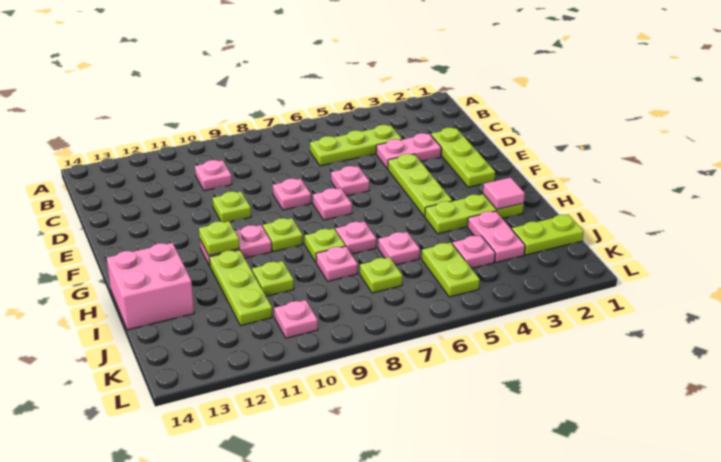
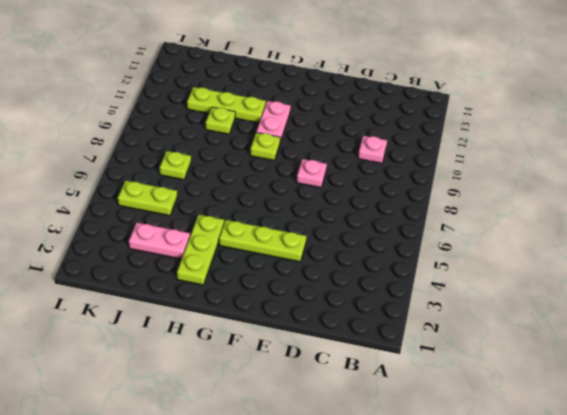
none -> lime plate C4:C6 level 1
none -> lime plate D2:F2 level 1
none -> pink plate D3:D4 level 1

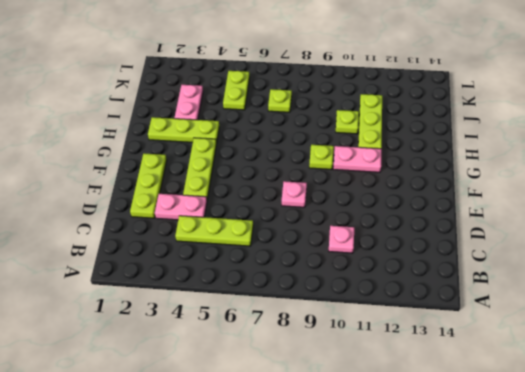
none -> pink plate E6 level 1
none -> lime plate E10 level 1
none -> pink plate F7 level 1

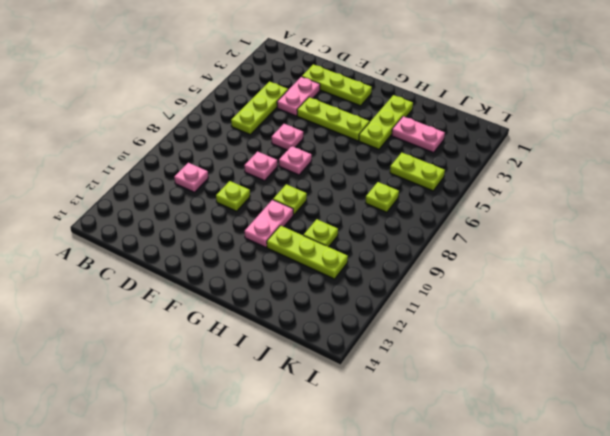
none -> pink plate H7 level 1
none -> lime plate H8 level 1
none -> pink brick H13:I14 level 1

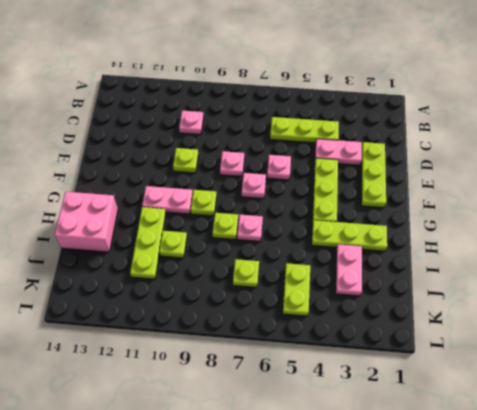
none -> pink plate I6 level 1
none -> pink plate I8 level 1
none -> lime plate J1:J2 level 1

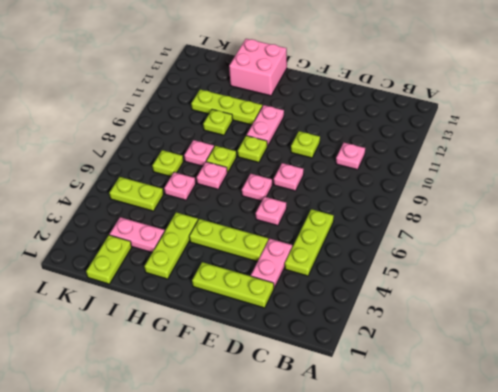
none -> pink plate J4 level 1
none -> pink plate K10 level 1
none -> lime plate G11 level 2

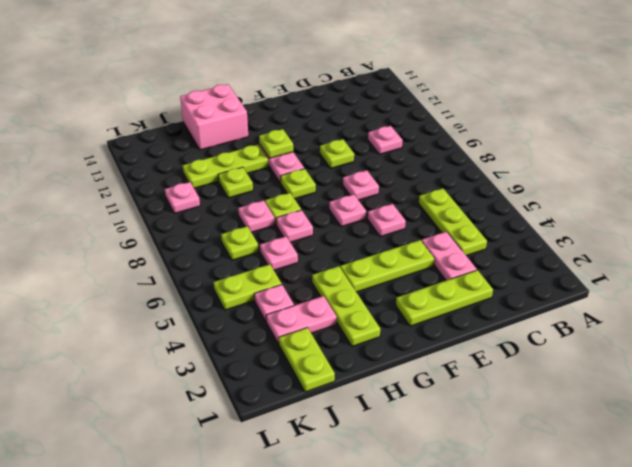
none -> pink tile H2 level 2

